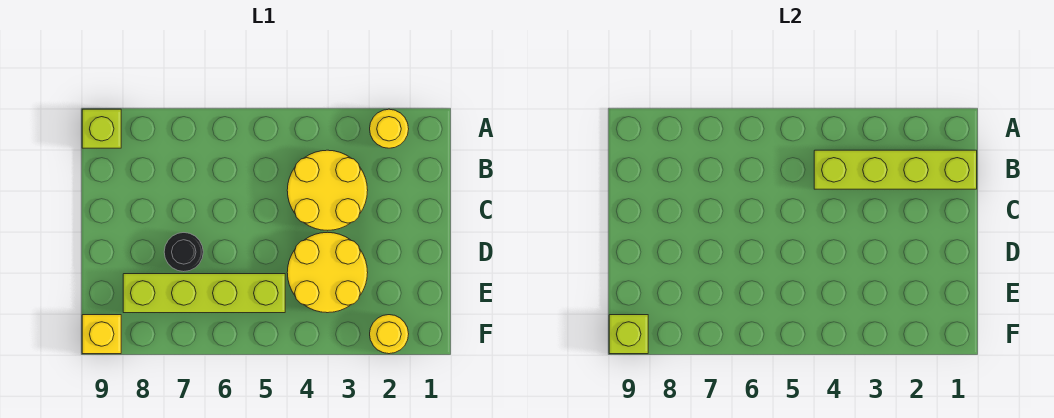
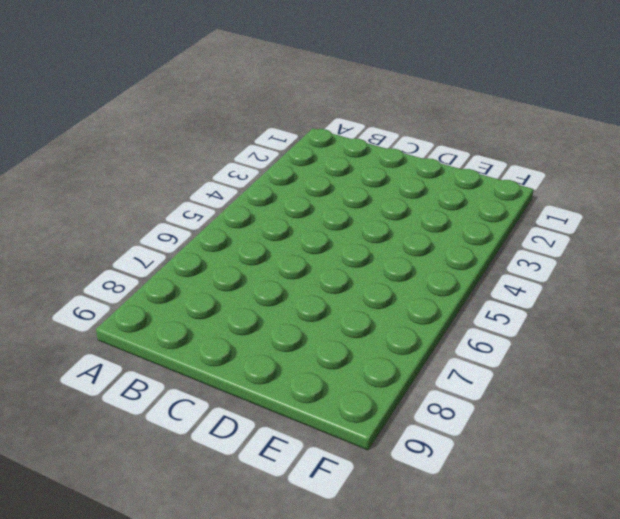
none -> yellow round brick A2 level 1
none -> lime brick A9 level 1

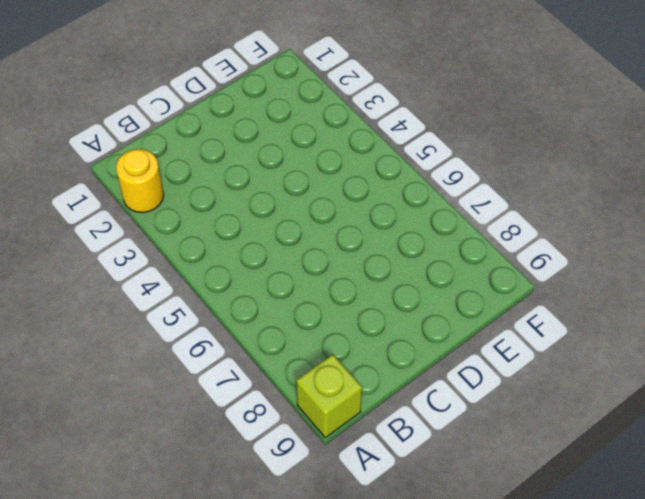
none -> yellow round brick B3:C4 level 1
none -> yellow round brick D3:E4 level 1

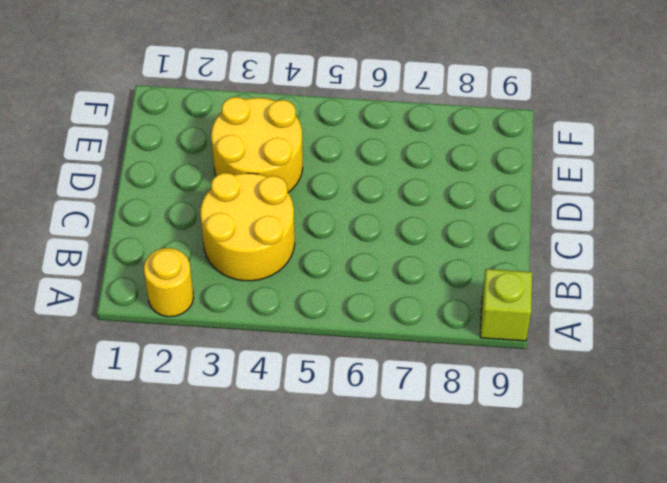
none -> black round brick D7 level 1
none -> lime brick E5:E8 level 1

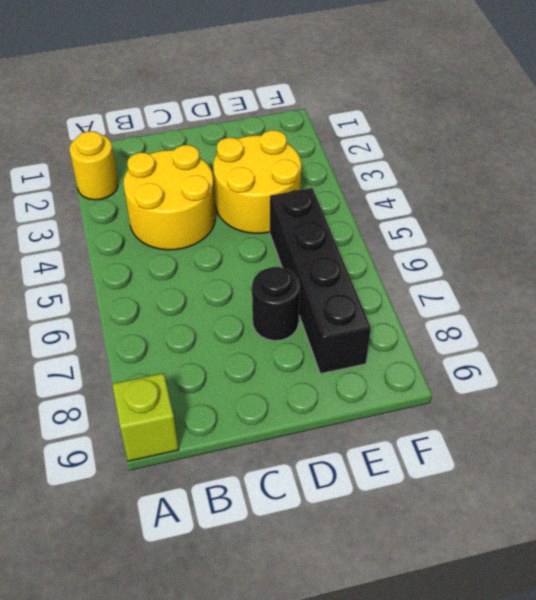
black brick E5:E8 level 1 -> lime brick E5:E8 level 1
none -> yellow round brick F2 level 1
none -> yellow brick F9 level 1

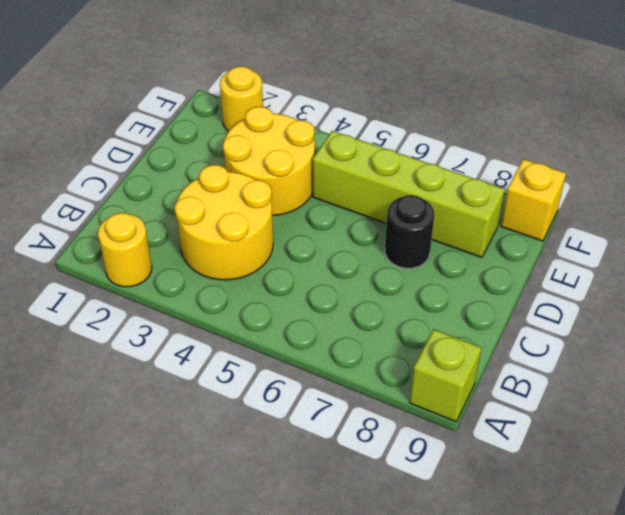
none -> lime brick B1:B4 level 2
none -> lime brick F9 level 2

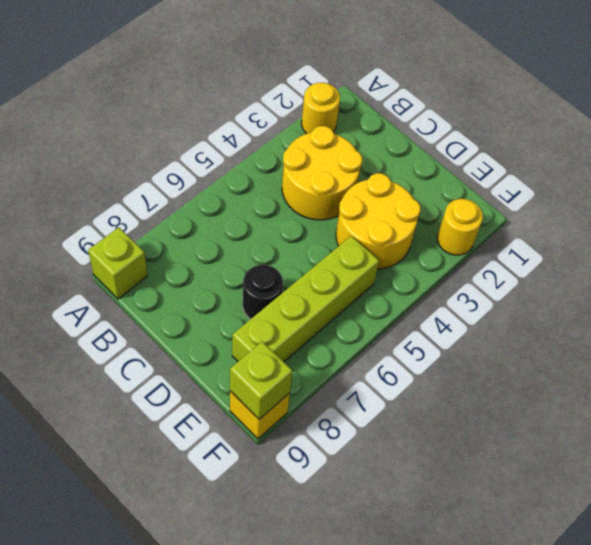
none -> lime brick B1:B4 level 2

